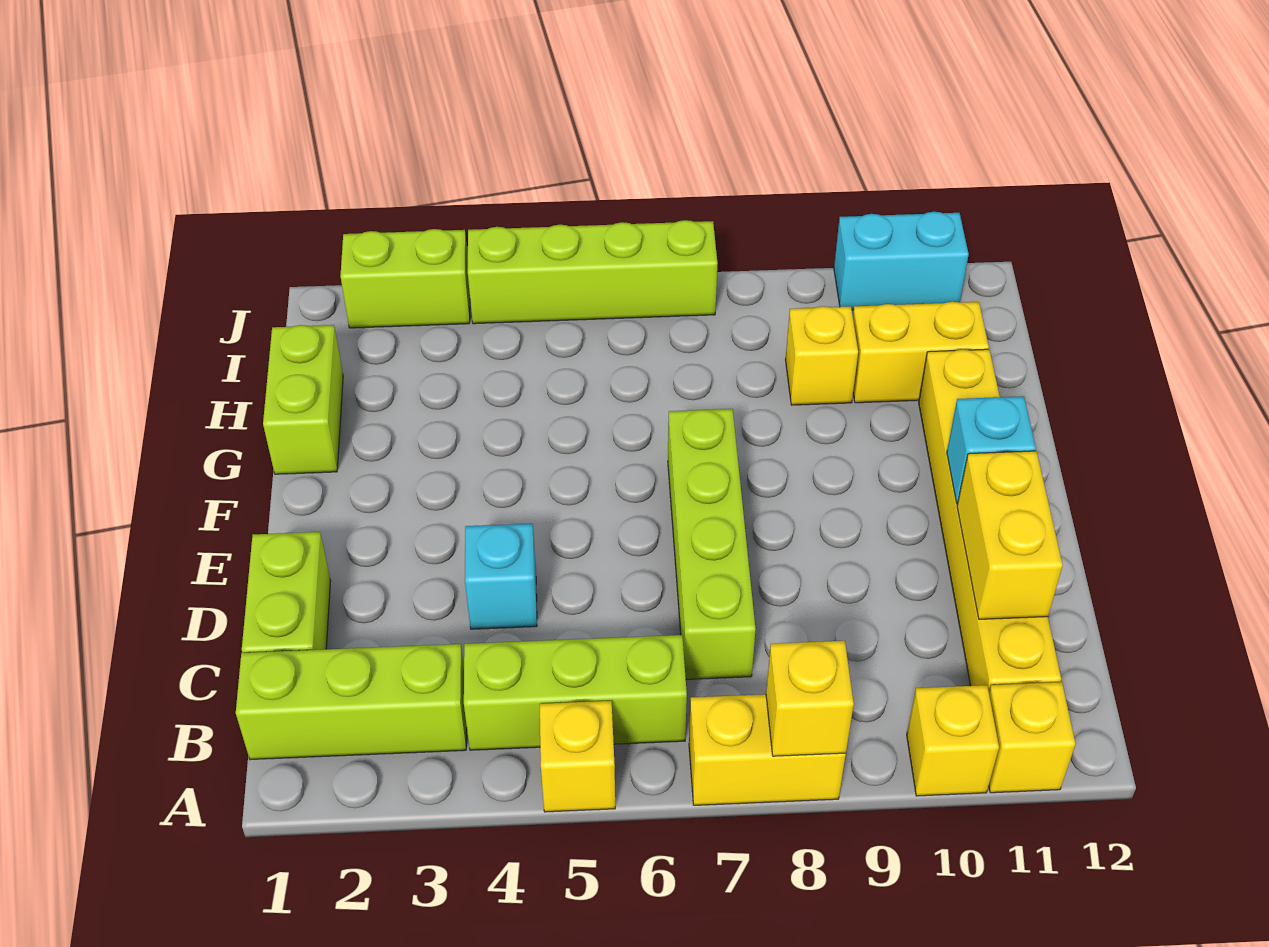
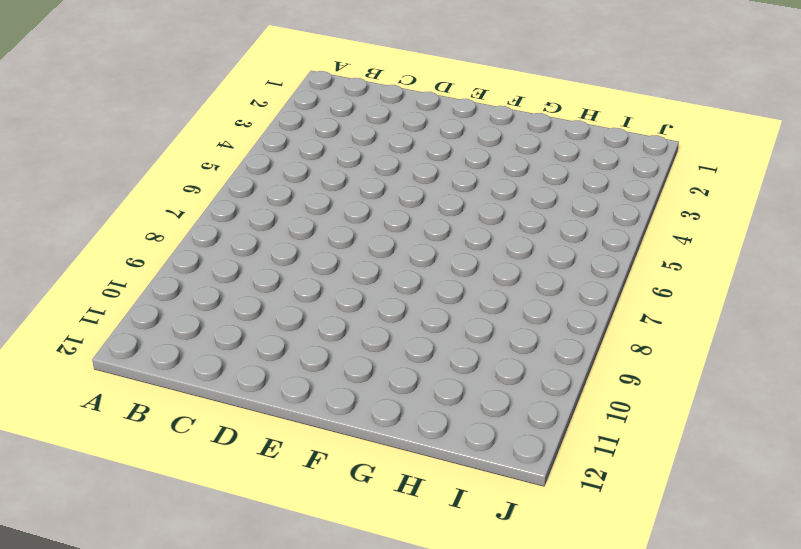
none -> yellow brick A5 level 1
none -> yellow brick A7:A8 level 1
none -> yellow brick A10 level 1

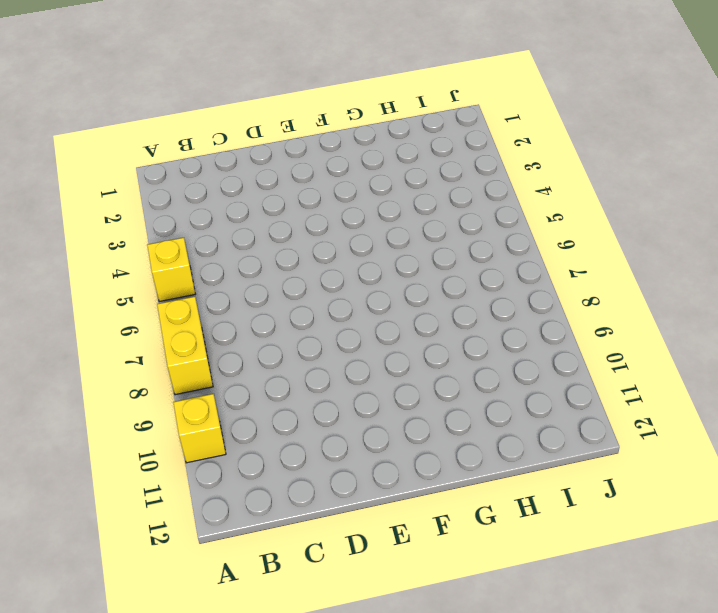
none -> yellow brick A11 level 1
none -> lime brick B1:B3 level 1
none -> lime brick B4:B6 level 1

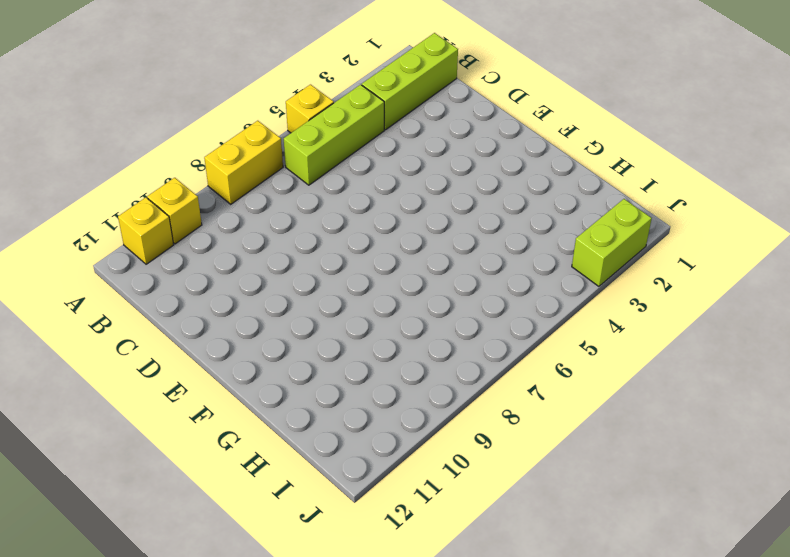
none -> yellow brick B11:G11 level 1
none -> lime brick C1:D1 level 1
none -> lime brick C7:F7 level 1

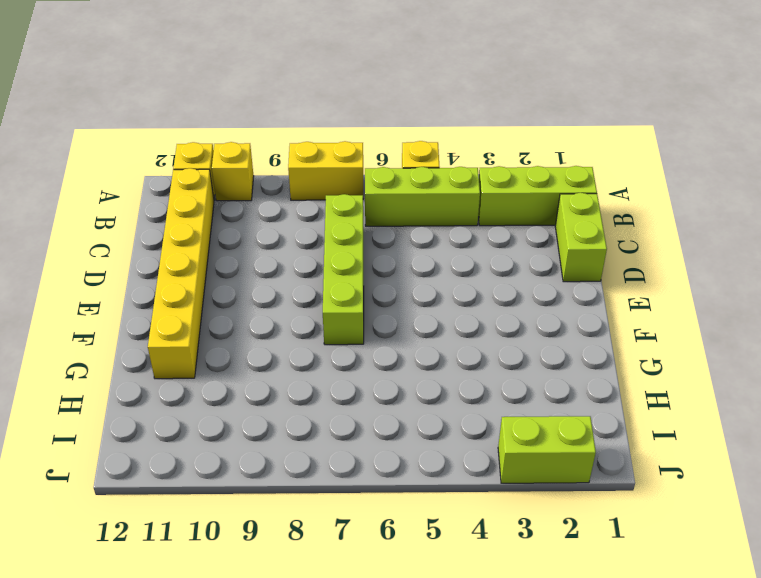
none -> cyan brick D4 level 1
none -> lime brick G1:H1 level 1
none -> yellow brick H9 level 1

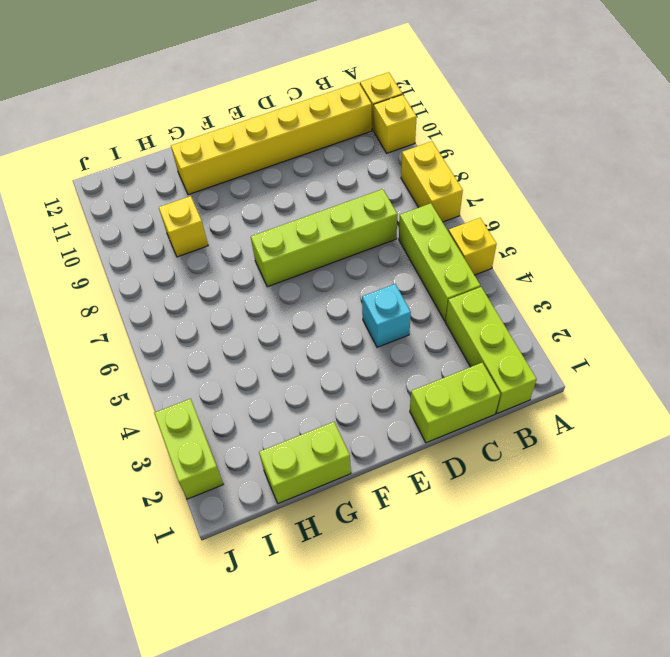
none -> yellow brick H10:H11 level 1
none -> lime brick J4:J7 level 1
none -> cyan brick J10:J11 level 1

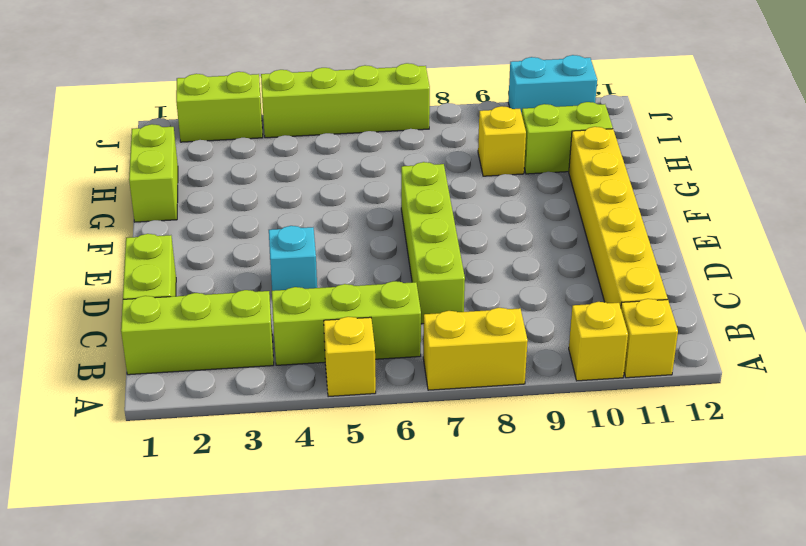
lime brick H10:H11 level 1 -> yellow brick H10:H11 level 1
none -> yellow brick A8 level 2
none -> yellow brick C11:D11 level 2
none -> cyan brick E11 level 2

